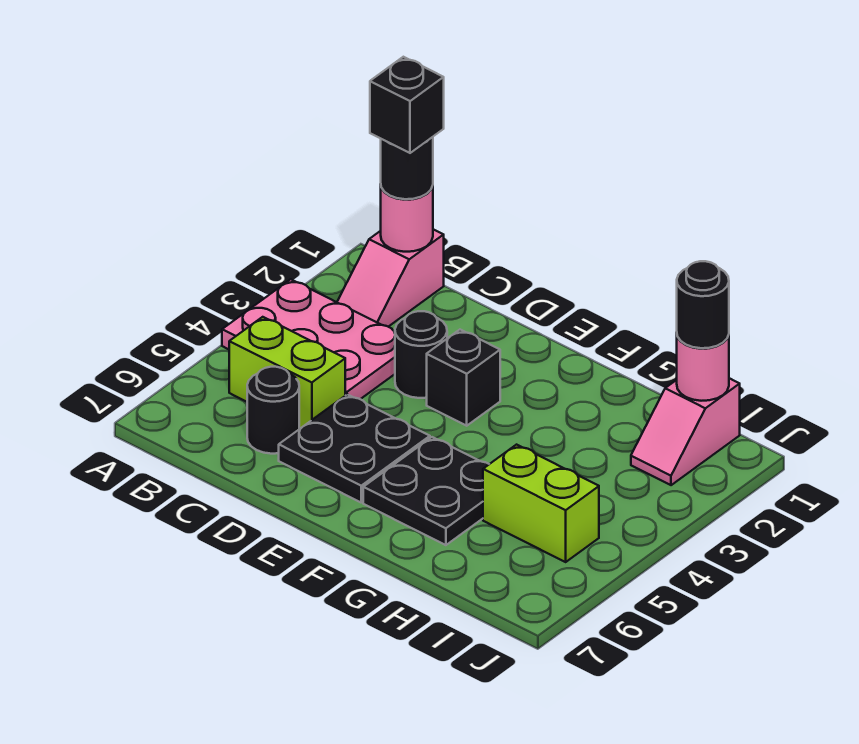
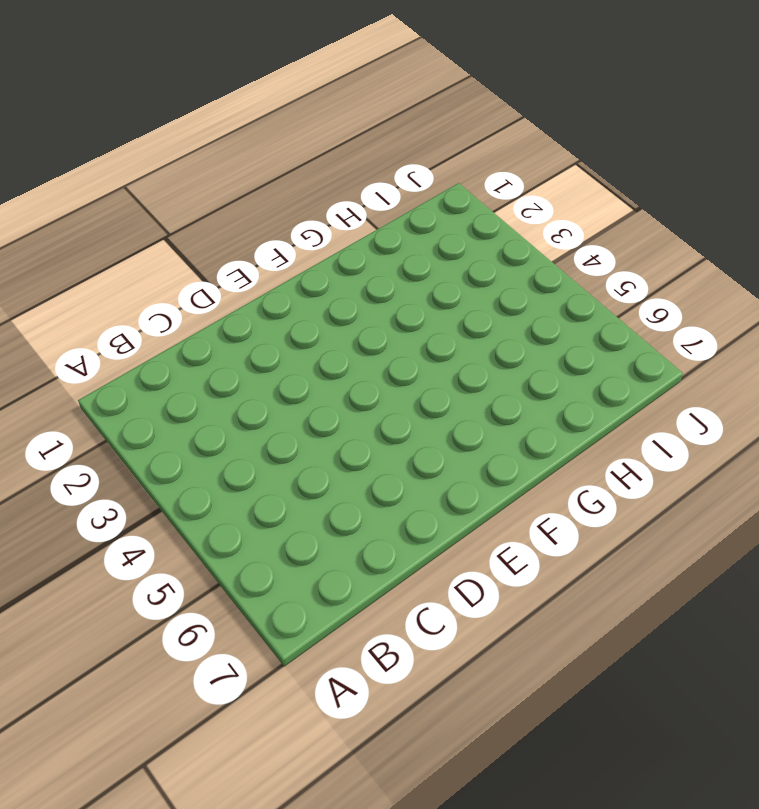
none -> pink plate A3:C4 level 1
none -> pink slope B1:B2 level 1 top 1
none -> lime brick B5:C5 level 1

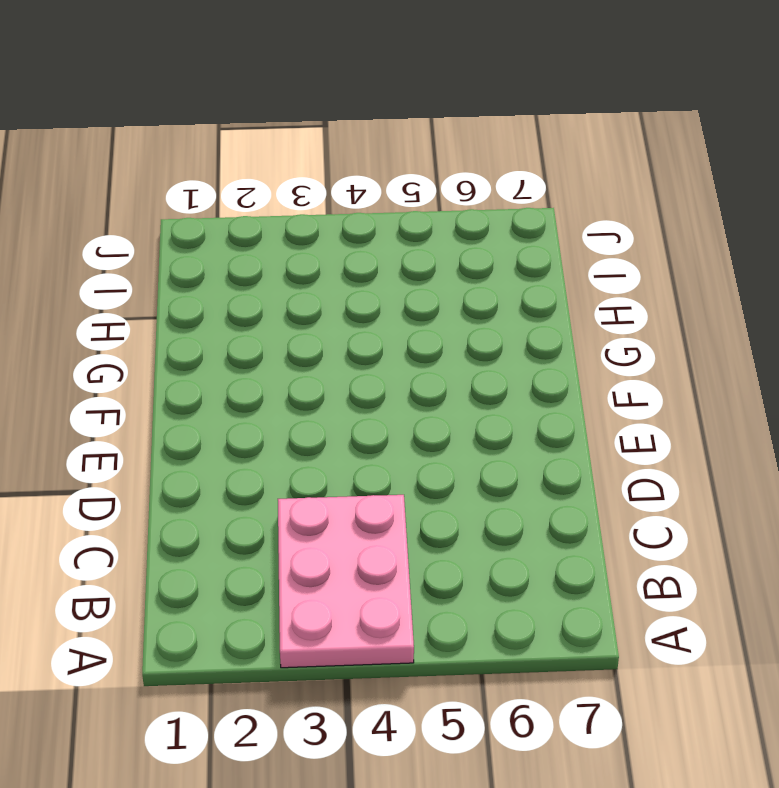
none -> pink slope B1:B2 level 1 top 1
none -> lime brick B5:C5 level 1
none -> black round brick C6 level 1

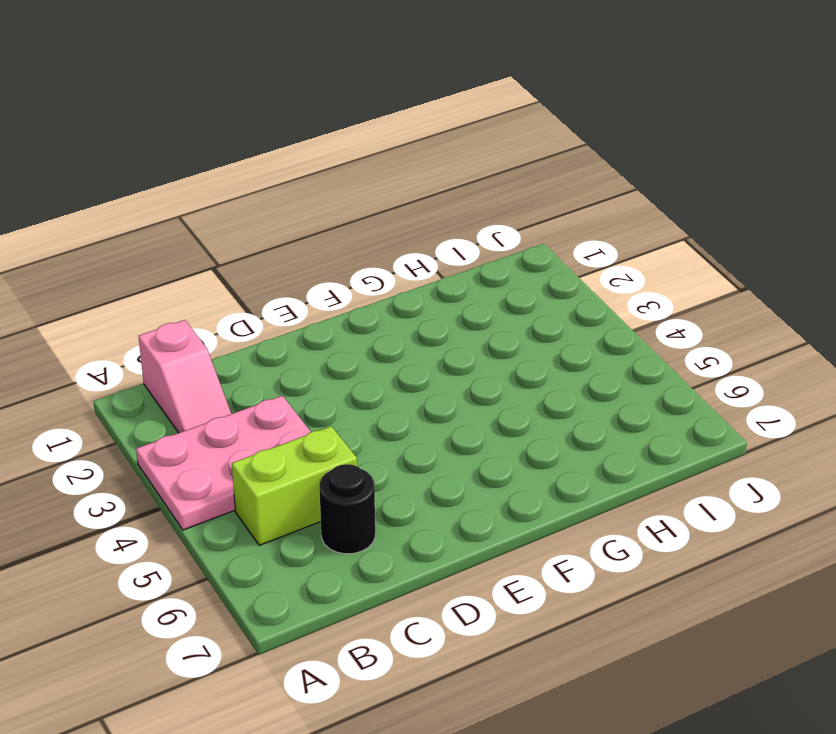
none -> black round brick D3 level 1
none -> black plate D5:E6 level 1
none -> black brick E3 level 1

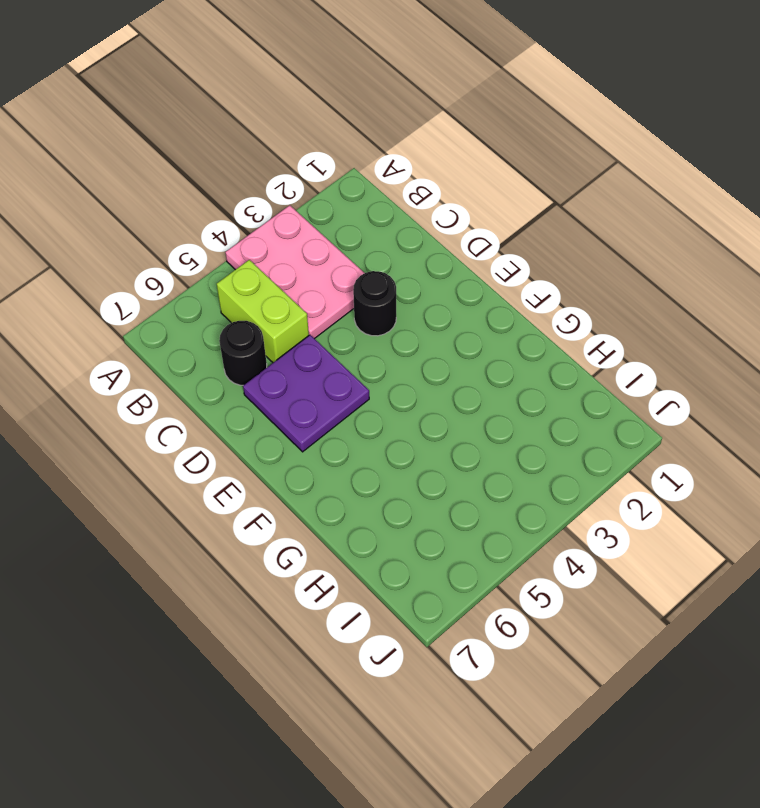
purple plate D5:E6 level 1 -> black plate D5:E6 level 1
none -> pink slope B1:B2 level 1 top 1
none -> black brick E3 level 1
none -> black plate F5:G6 level 1

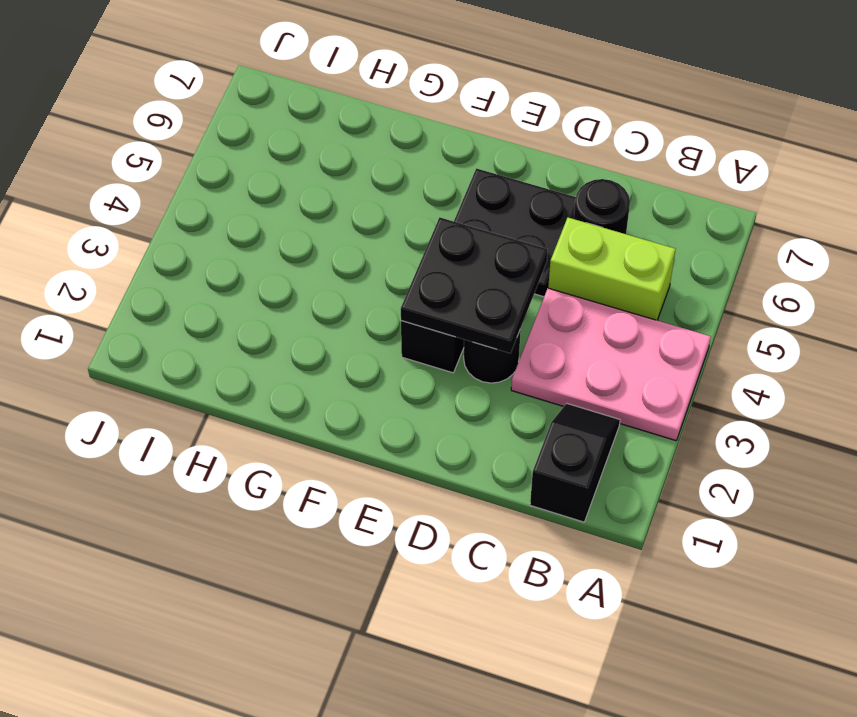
black slope B1:B2 level 1 top 1 -> pink slope B1:B2 level 1 top 1
black plate D3:E4 level 2 -> black plate F5:G6 level 1
none -> lime brick H5:I5 level 1
none -> pink slope I1:I2 level 1 top 1
none -> pink round brick B1 level 2

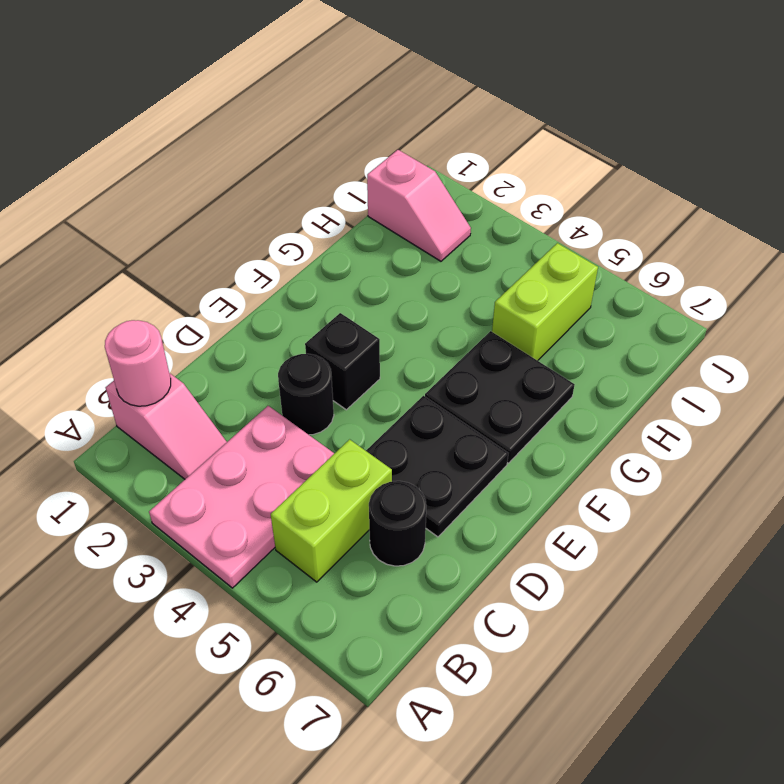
none -> pink round brick I1 level 2
none -> black round brick B1 level 3
none -> black round brick I1 level 3

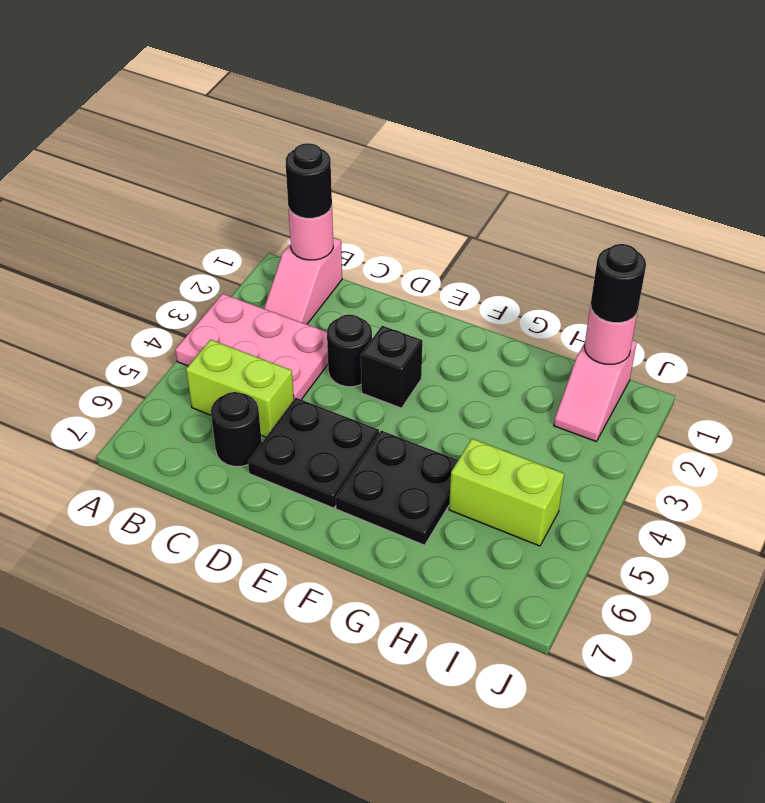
none -> black brick B1 level 4

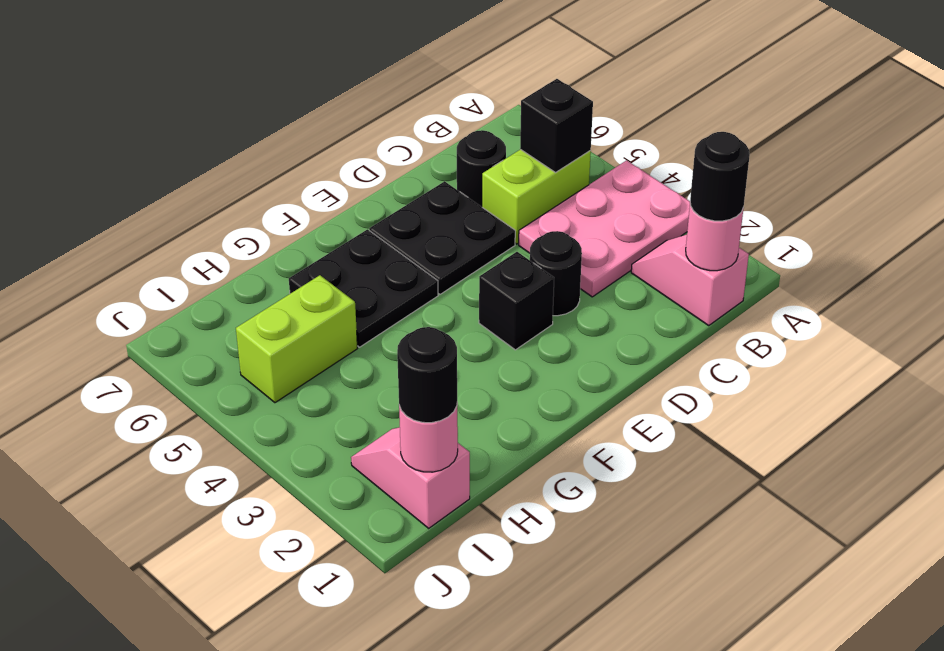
black brick B5 level 2 -> black brick B1 level 4

